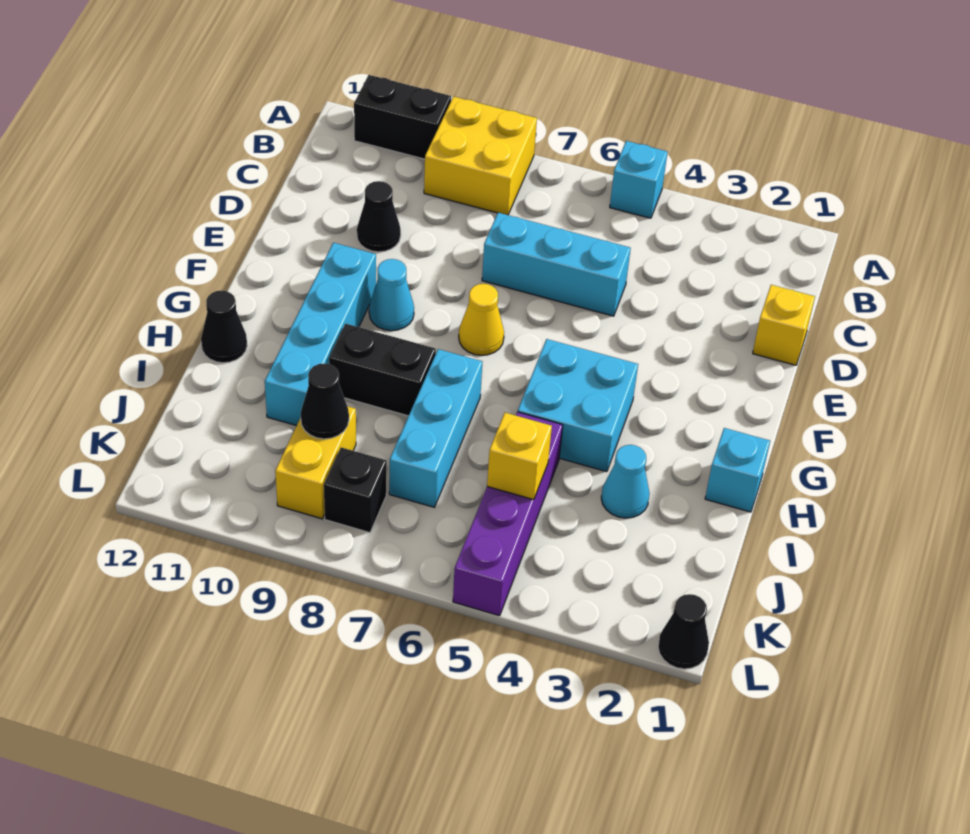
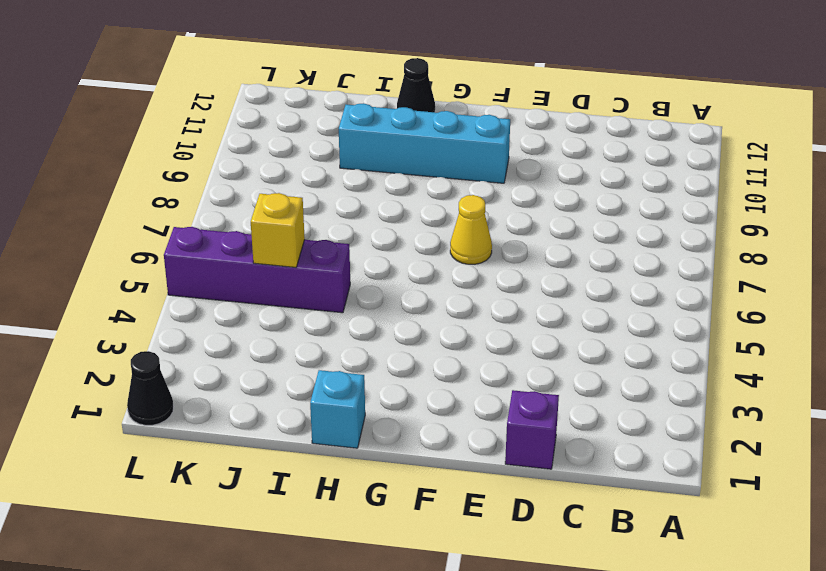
purple brick D1 level 1 -> yellow brick D1 level 1
none -> cyan brick A5 level 1
none -> yellow brick A8:B9 level 1
none -> black brick A10:A11 level 1

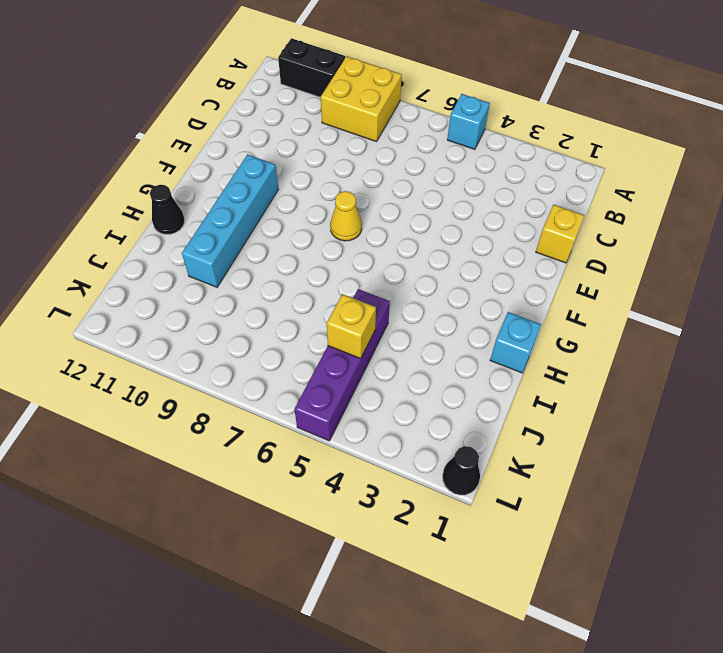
none -> cyan brick D5:D7 level 1
none -> black cone D10 level 1
none -> cyan cone F9 level 1

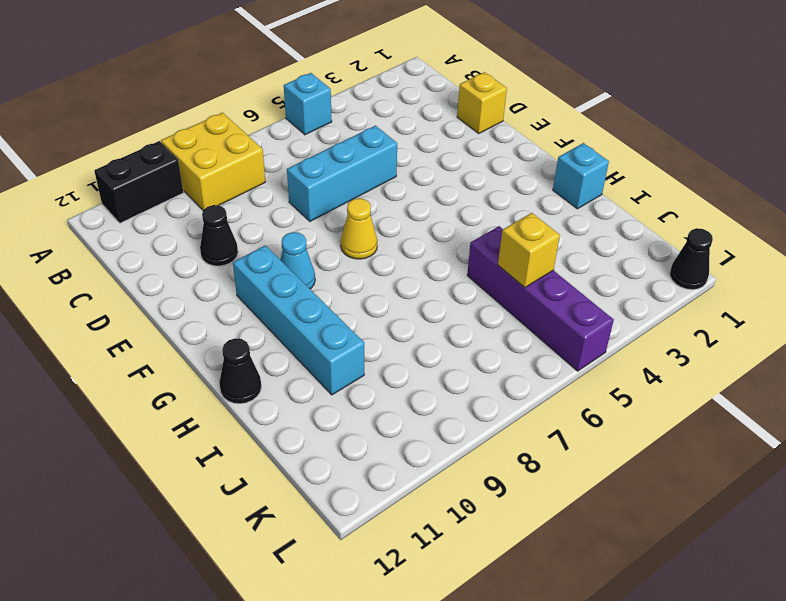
none -> cyan brick G4:H5 level 1
none -> cyan brick H7:J7 level 1
none -> black brick H8:H9 level 1

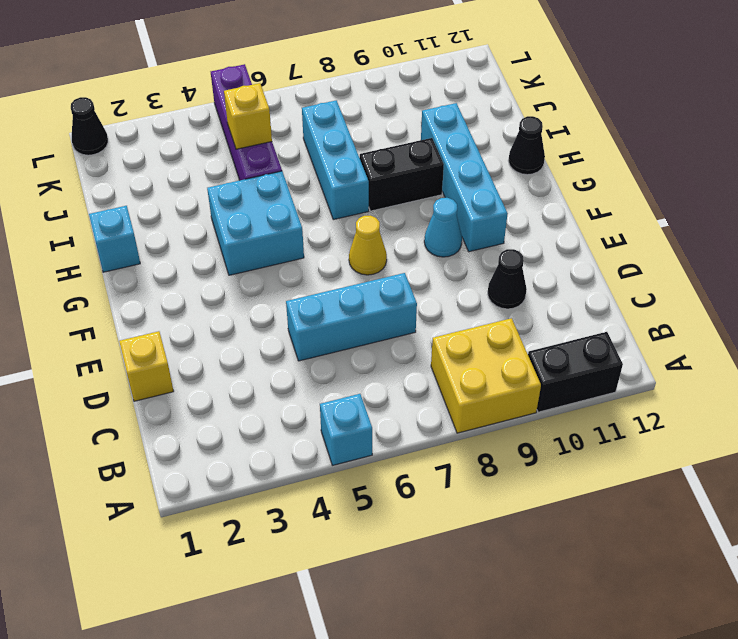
none -> cyan cone I3 level 1
none -> yellow brick J9:K9 level 1
none -> black brick K8 level 1

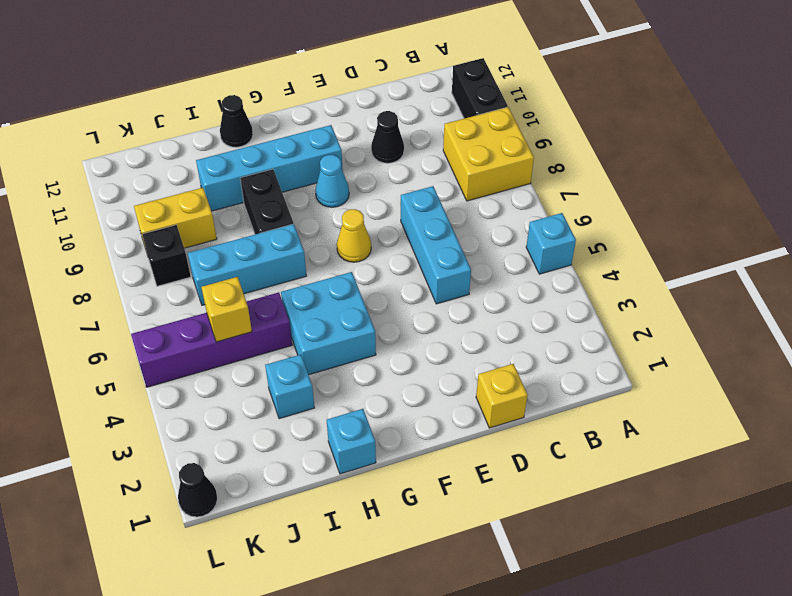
cyan brick I3 level 1 -> cyan cone I3 level 1
none -> black cone J9 level 2

